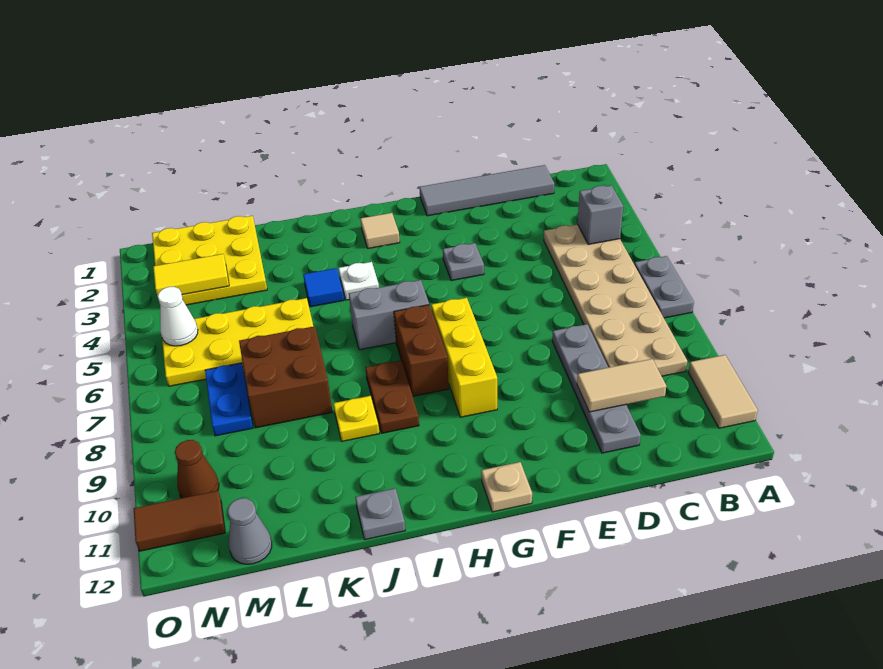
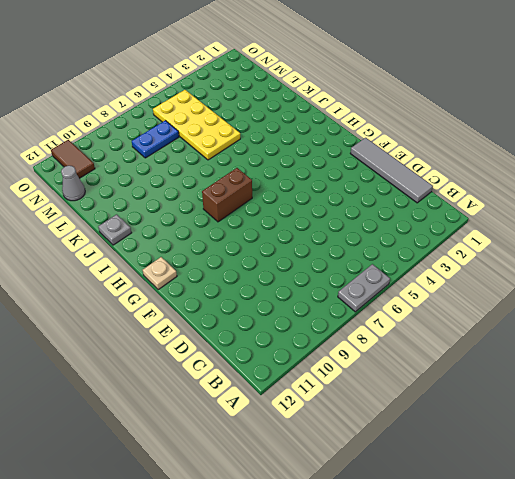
none -> tan tile A10:A11 level 1
none -> tan plate B4:C9 level 1
none -> grey plate D8:D11 level 1

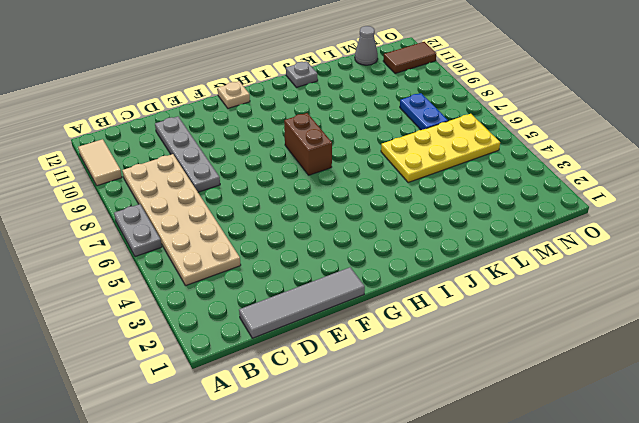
none -> grey plate F4 level 1
none -> yellow brick G7:G9 level 1
none -> tan tile H2 level 1

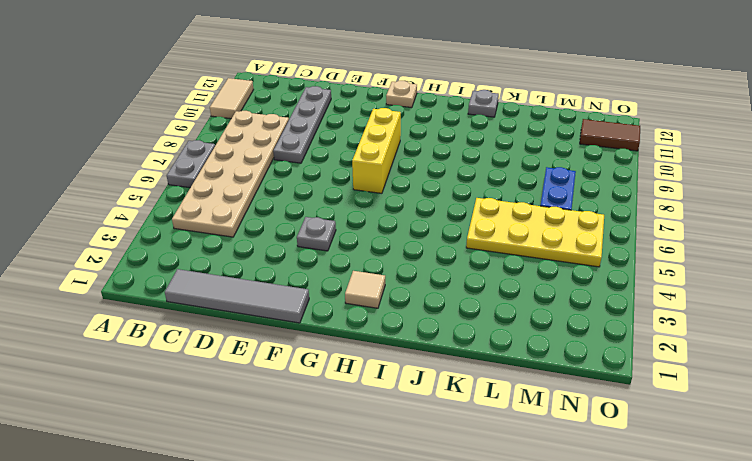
none -> grey brick H6:I6 level 1
none -> brown brick H7:H8 level 1
none -> white plate I4 level 1

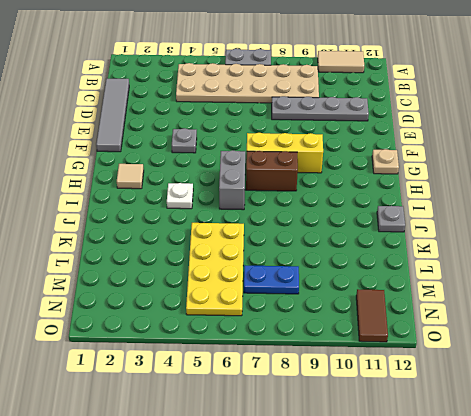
none -> brown plate I8:I9 level 1
none -> blue tile J4 level 1
none -> yellow plate J9 level 1

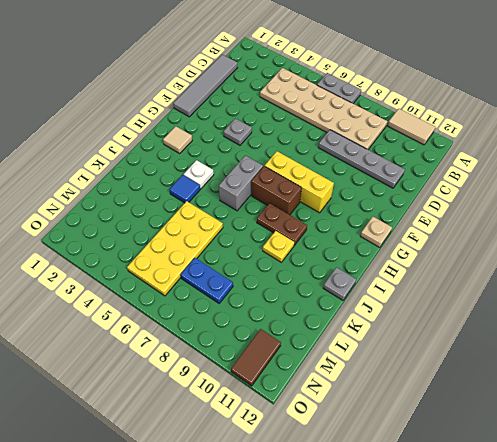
none -> brown brick K7:L8 level 1
none -> yellow plate L1:N3 level 1
none -> grey cone M12 level 1

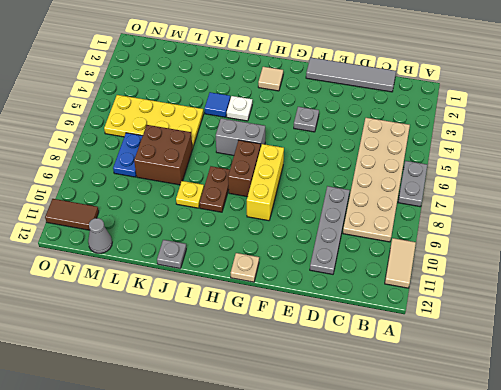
none -> yellow plate L1:N3 level 1
none -> brown cone N10 level 1
none -> grey brick B4 level 2

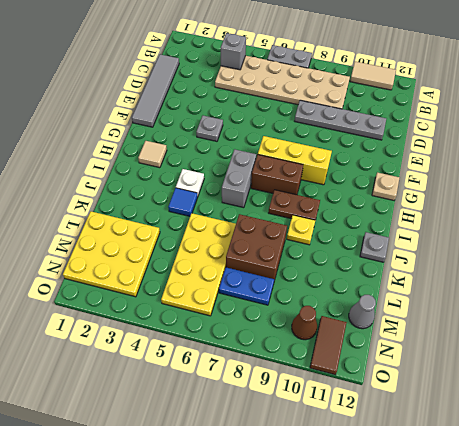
none -> tan tile C10:D10 level 2
none -> yellow tile M3:N3 level 2
none -> white cone N5 level 2

